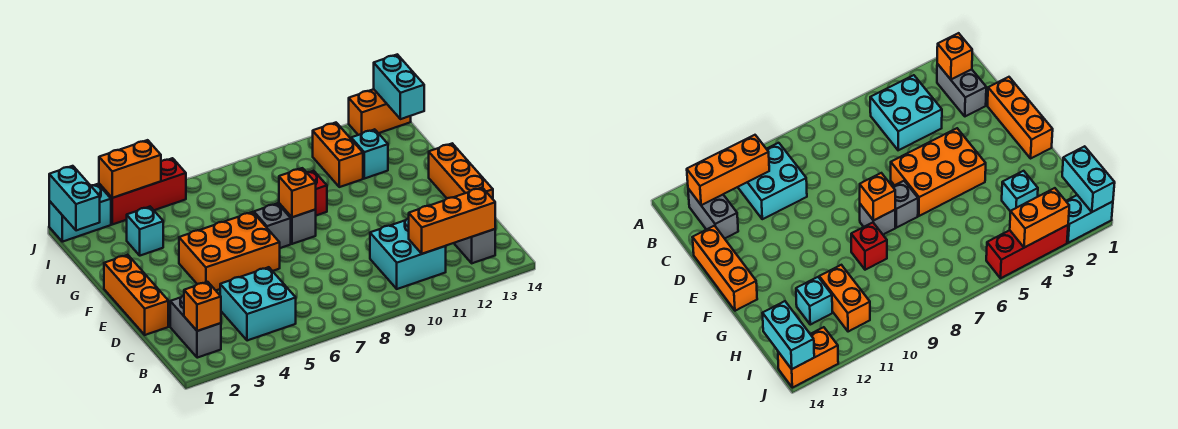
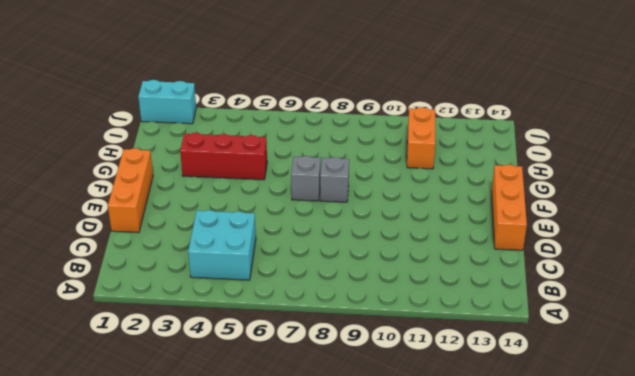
red brick G3:G5 level 1 -> red brick J3:J5 level 1
none -> grey brick B2:C2 level 1
none -> cyan brick B10:C11 level 1
none -> grey brick B13:C13 level 1

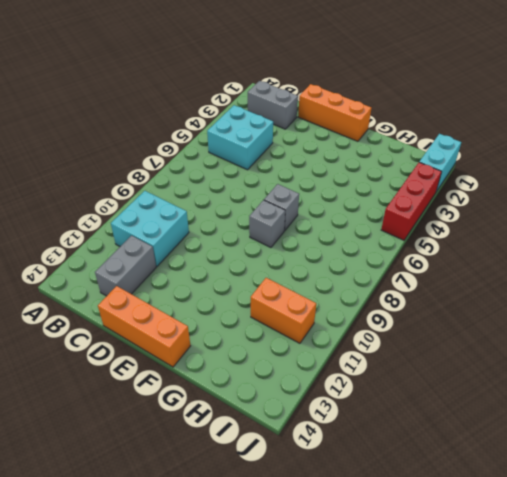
grey brick C12:C13 level 1 -> grey brick B13:C13 level 1
none -> orange brick E4:F6 level 1
none -> red brick G9 level 1
none -> cyan brick H3 level 1

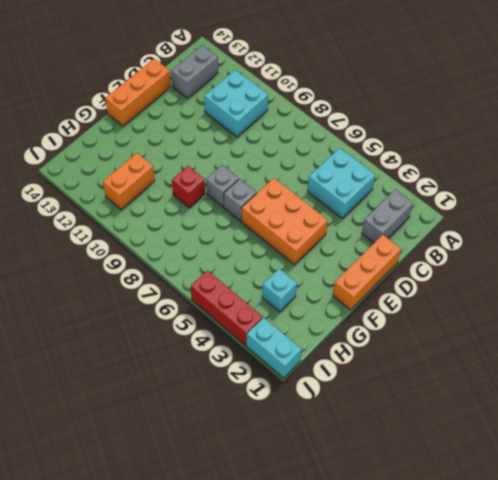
none -> cyan brick H12 level 1
none -> orange brick J13:J14 level 1
none -> orange brick B2 level 2

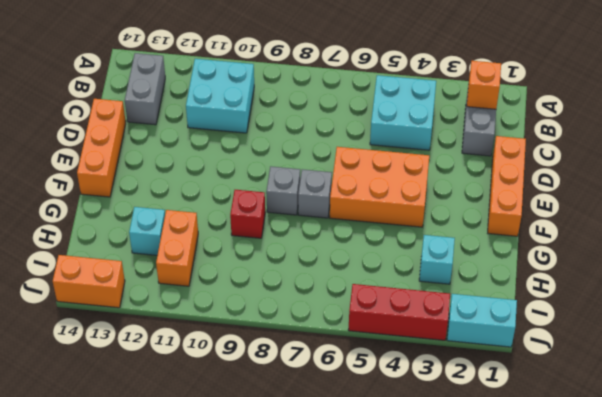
none -> orange brick B11:B13 level 2
none -> orange brick F8 level 2
none -> cyan brick I1:J1 level 2

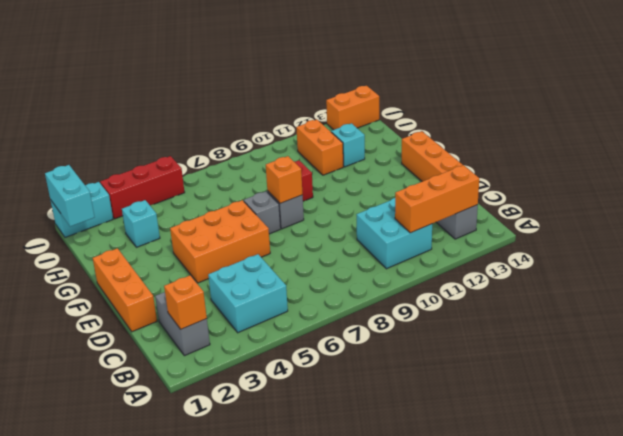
none -> cyan brick I14:J14 level 2
none -> orange brick J3:J4 level 2

